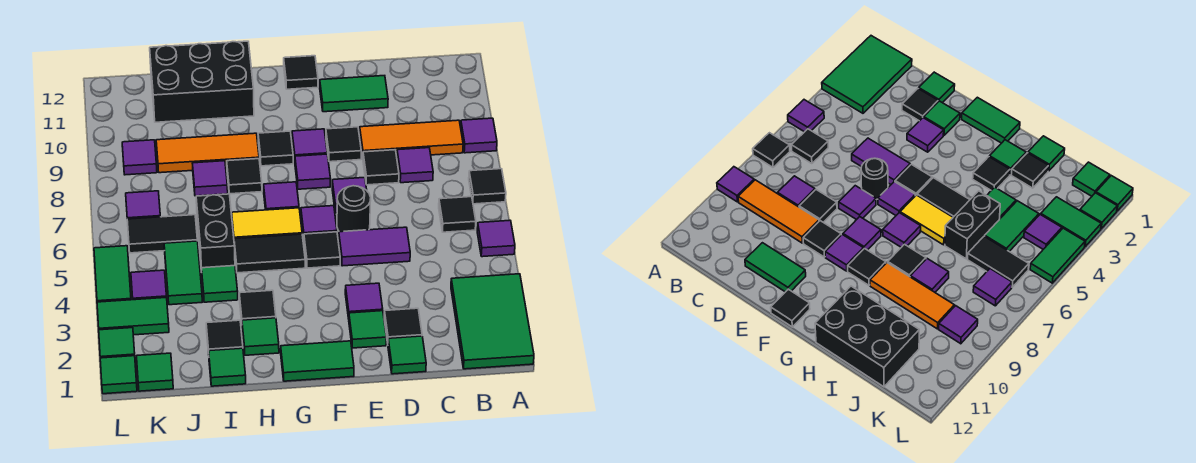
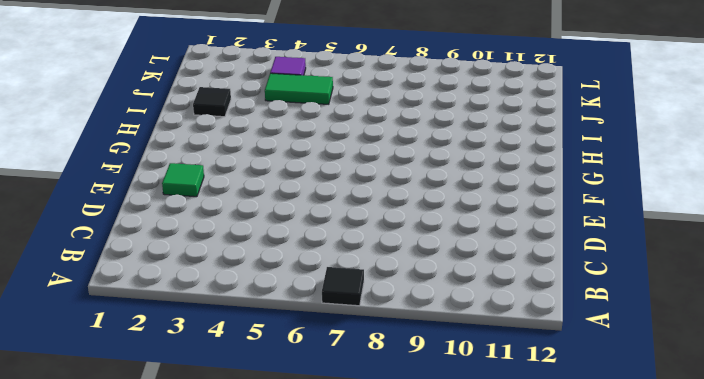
none -> green tile A1:B3 level 1
none -> purple tile A5 level 1
none -> purple tile A9 level 1
none -> black tile B6 level 1

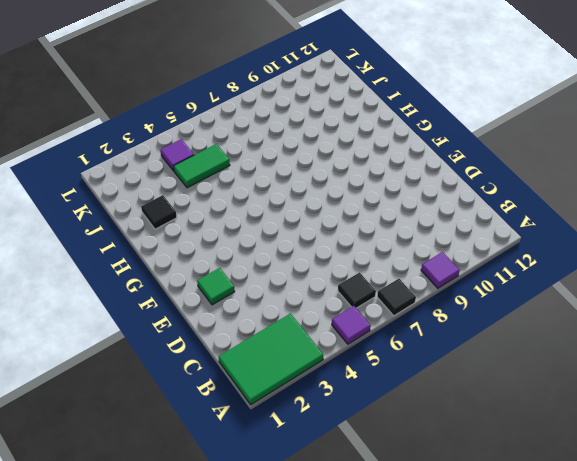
none -> orange tile B9:D9 level 1
none -> purple tile C8 level 1
none -> green tile D1 level 1
none -> black tile D2 level 1

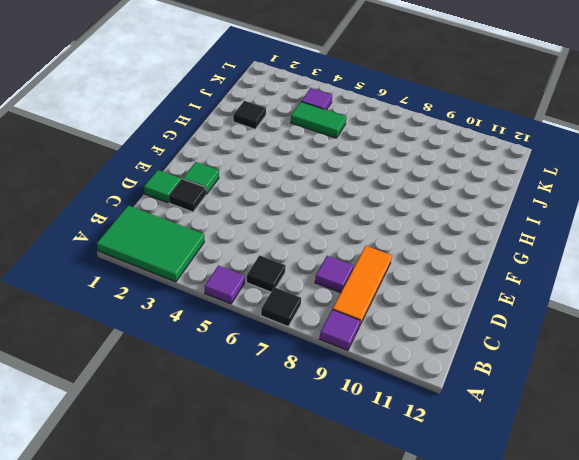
none -> purple tile D5:E5 level 1
none -> black tile D8 level 1
none -> green tile D11:E11 level 1
none -> purple tile E3 level 1

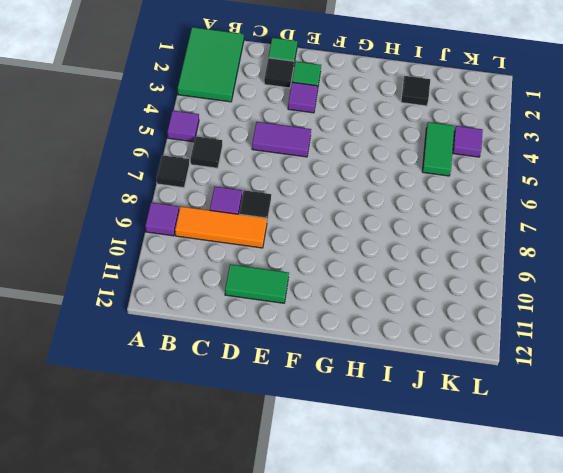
none -> black round brick E6 level 1
none -> purple tile E7 level 1
none -> black tile E9 level 1
none -> green tile F1:G1 level 1

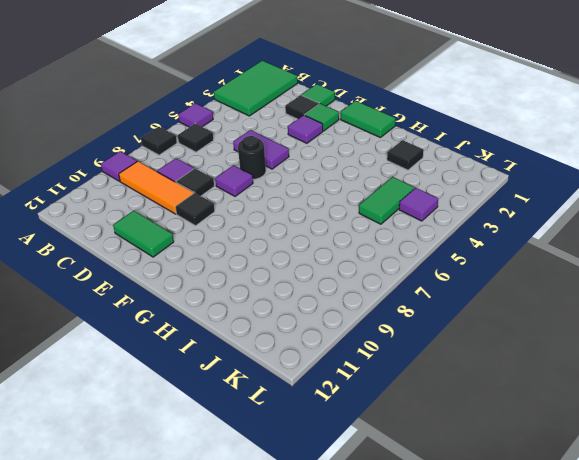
none -> black tile F5 level 1
none -> purple tile F6 level 1
none -> purple tile F8 level 1
none -> purple tile F9 level 1

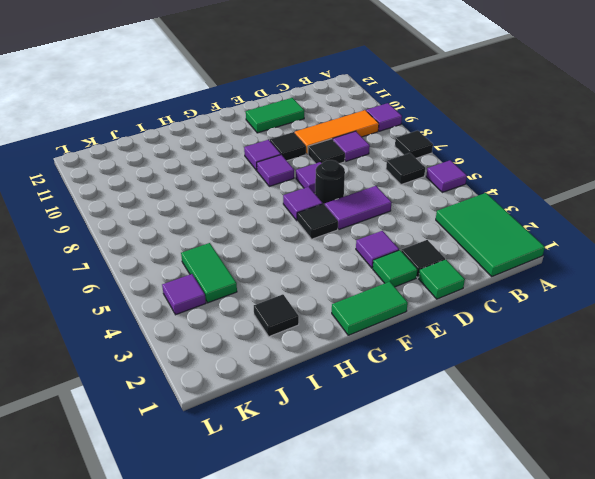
none -> black tile F12 level 1
none -> black tile G5:H5 level 1
none -> yellow tile G6:H6 level 1
none -> purple tile G7 level 1

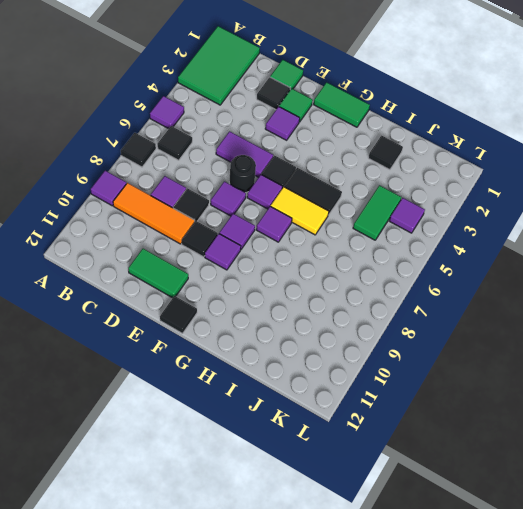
none -> black tile G9 level 1
none -> green tile H2 level 1
none -> black tile H3 level 1
none -> black tile H8 level 1

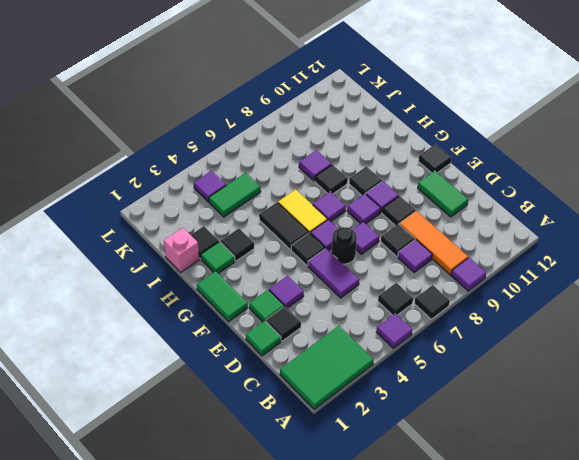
pink brick I1 level 1 -> green tile I1 level 1
none -> orange tile H9:J9 level 1
none -> black brick H11:J12 level 1
none -> green tile I4 level 1
none -> black brick I5:I6 level 1

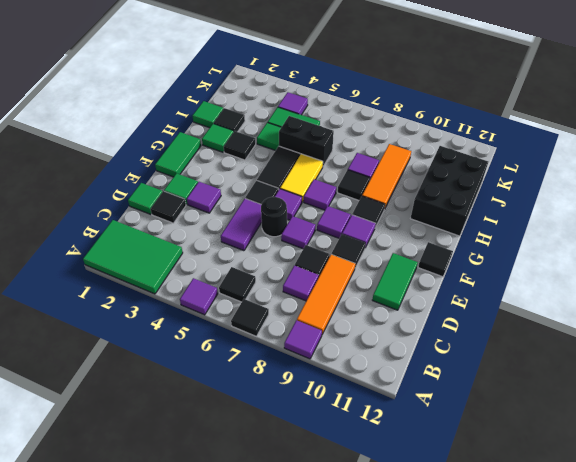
none -> black tile J6:K6 level 1
none -> green tile K1 level 1
none -> green tile K3:L3 level 1
none -> purple tile K7 level 1

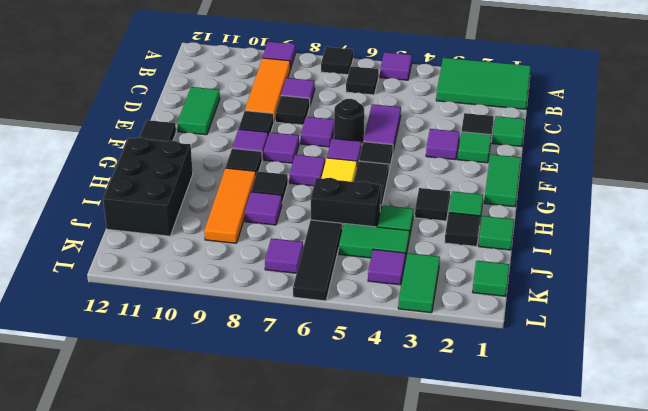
black tile J6:L6 level 1 -> black tile J6:K6 level 1
none -> purple tile K9 level 1
none -> green tile L1 level 1
none -> green tile L2 level 1
none -> green tile L4:L5 level 1

